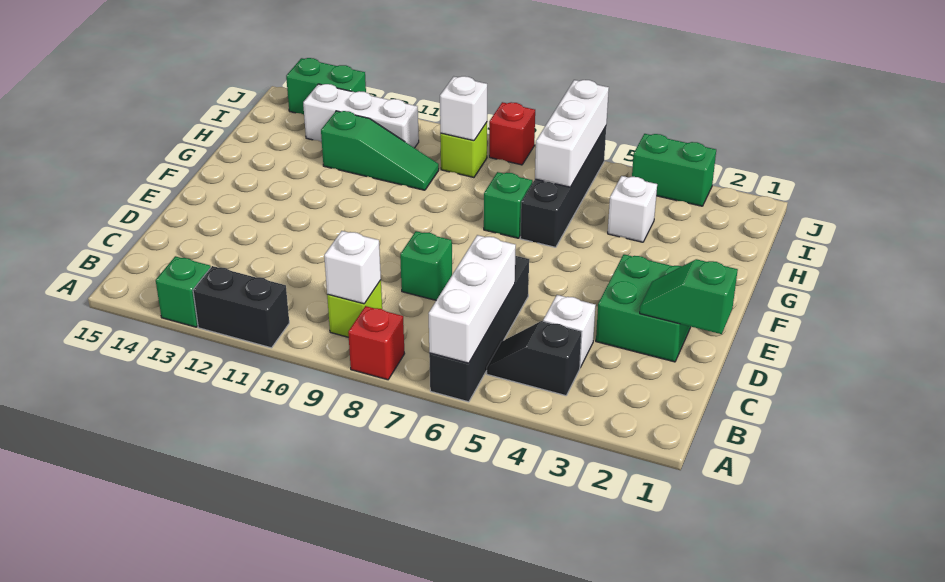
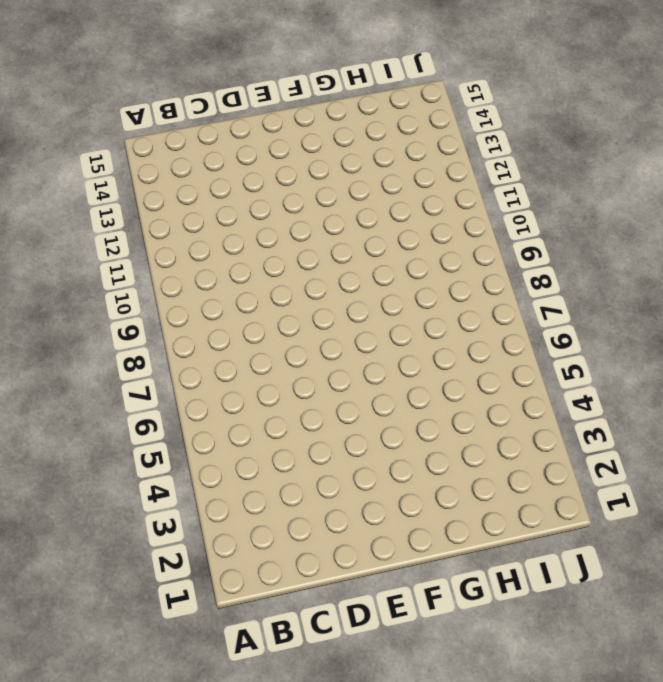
none -> black brick A6:D6 level 1
none -> red brick A8 level 1
none -> black brick A11:A12 level 1

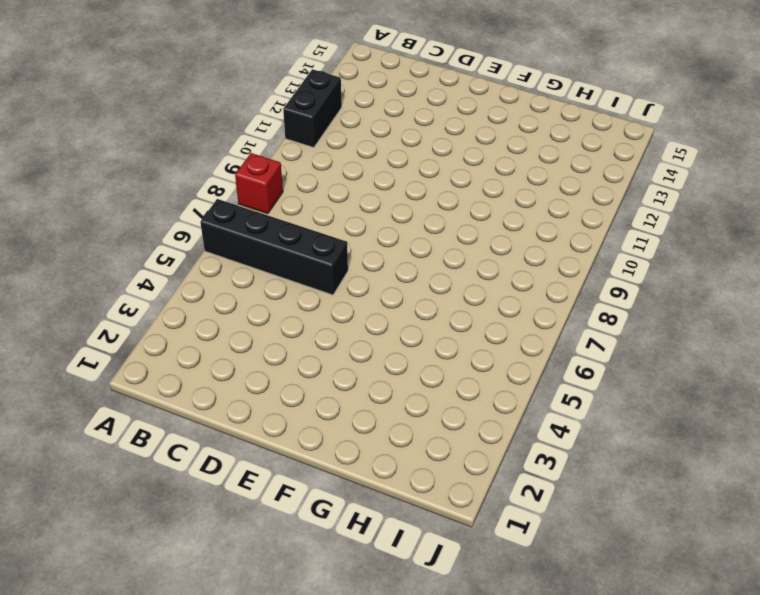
none -> green brick A13 level 1
none -> black slope B4:B5 level 1 top 4
none -> lime brick B9 level 1

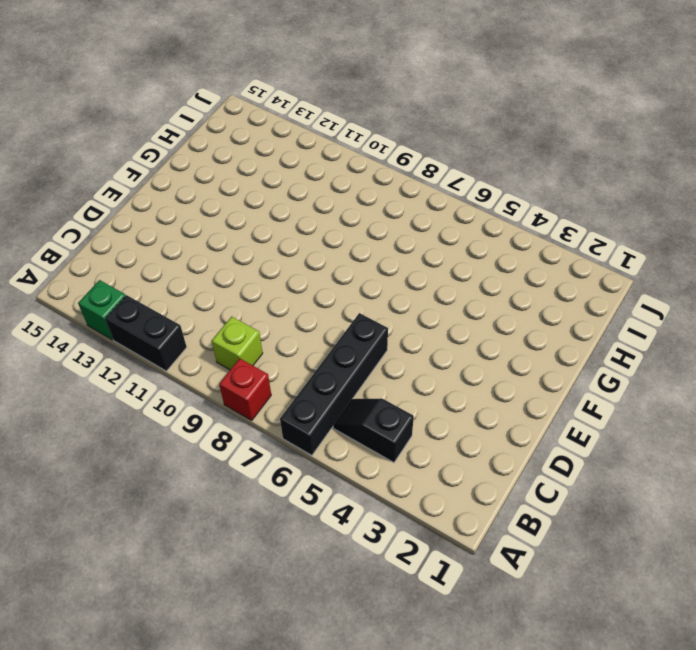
none -> white brick C4 level 1
none -> green brick D2:E3 level 1
none -> green brick D8 level 1

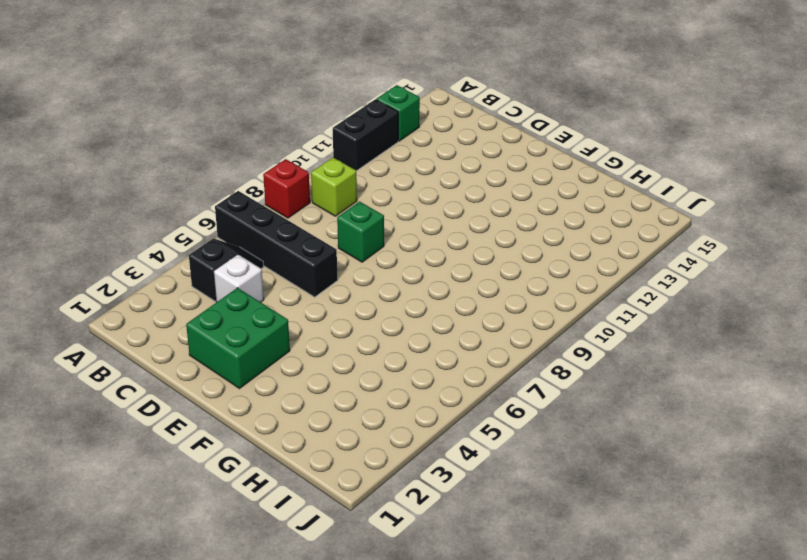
none -> black brick G6:J6 level 1
none -> green brick G7 level 1
none -> white brick H4 level 1

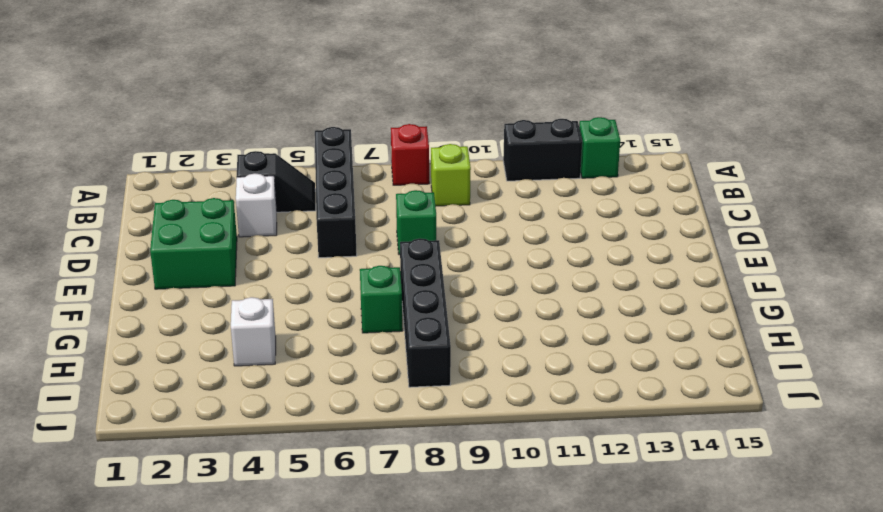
black brick F8:I8 level 1 -> black brick G6:J6 level 1
none -> green slope H10:H12 level 1 top 12
none -> lime brick I9 level 1
none -> white brick I11:I13 level 1

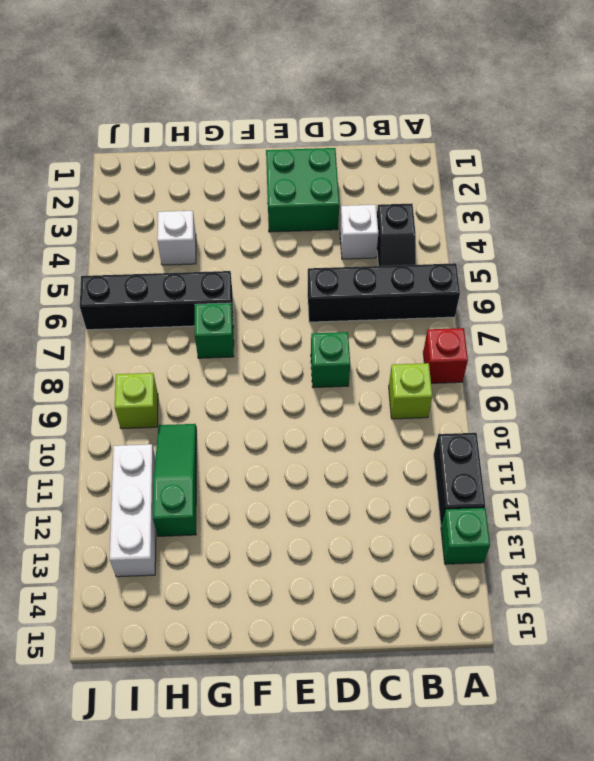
none -> green brick J3:J4 level 1
none -> red brick J8 level 1
none -> green brick J13:J14 level 1

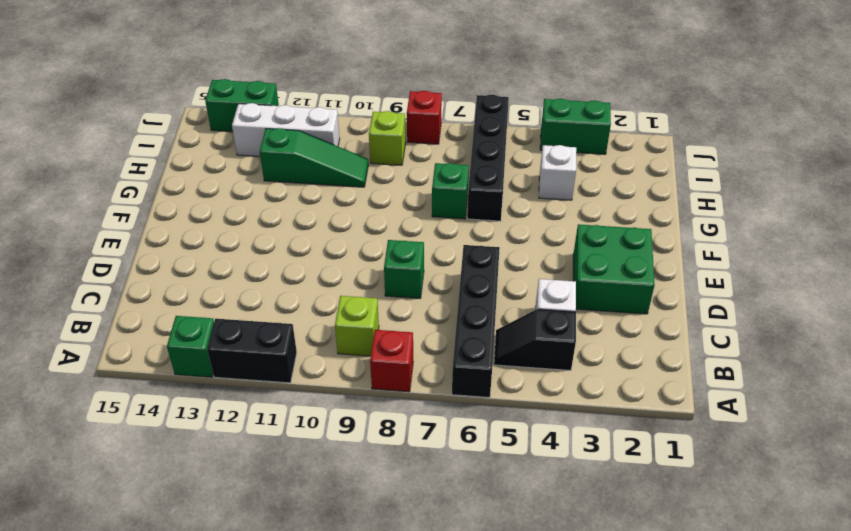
none -> white brick A6:C6 level 2
none -> white brick B9 level 2
none -> green slope D1:D2 level 2 top 1

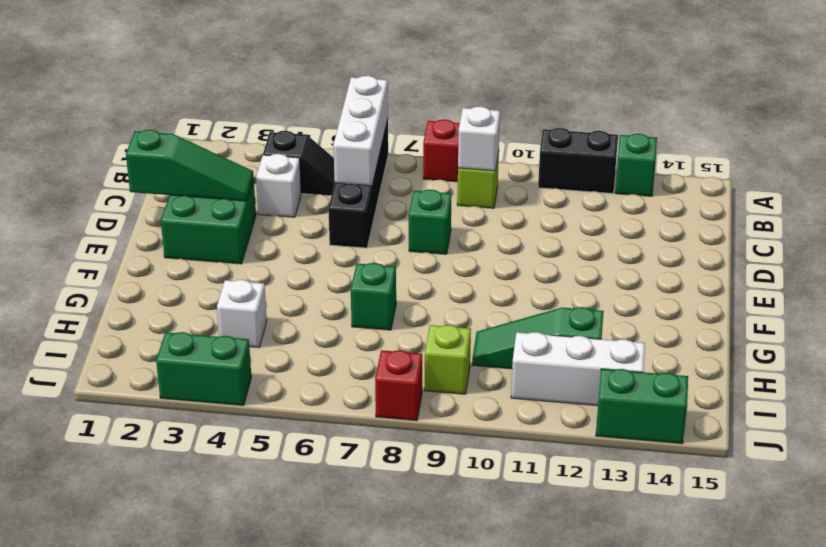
green slope D1:D3 level 2 top 1 -> green slope D1:D2 level 2 top 1
none -> black brick G6:J6 level 1
none -> white brick H6:J6 level 2
none -> white brick I9 level 2

